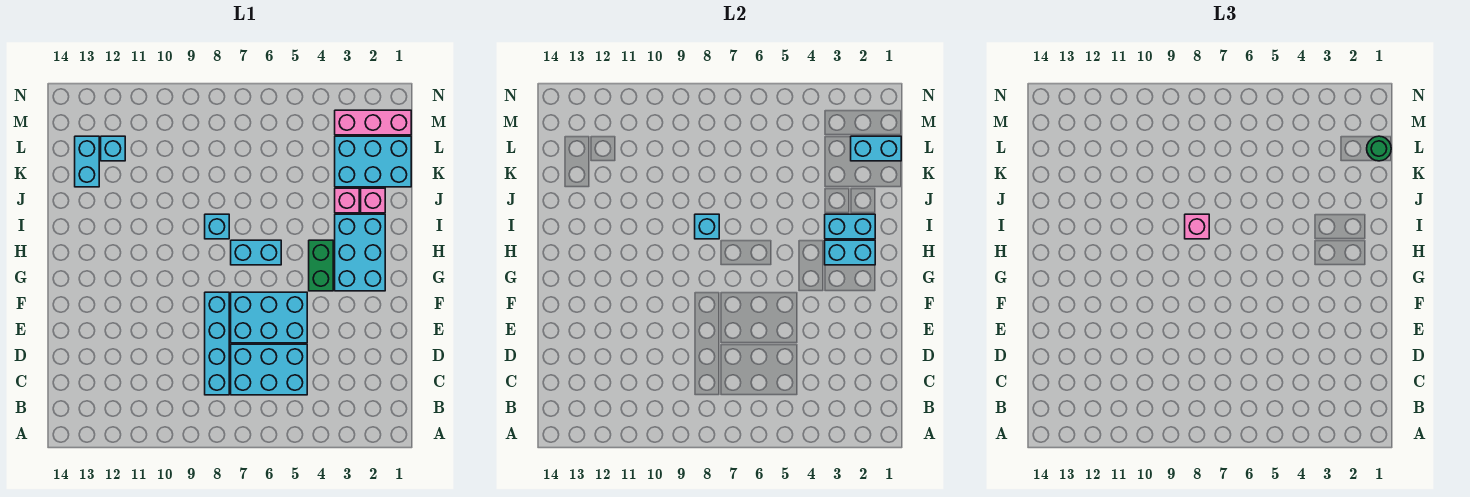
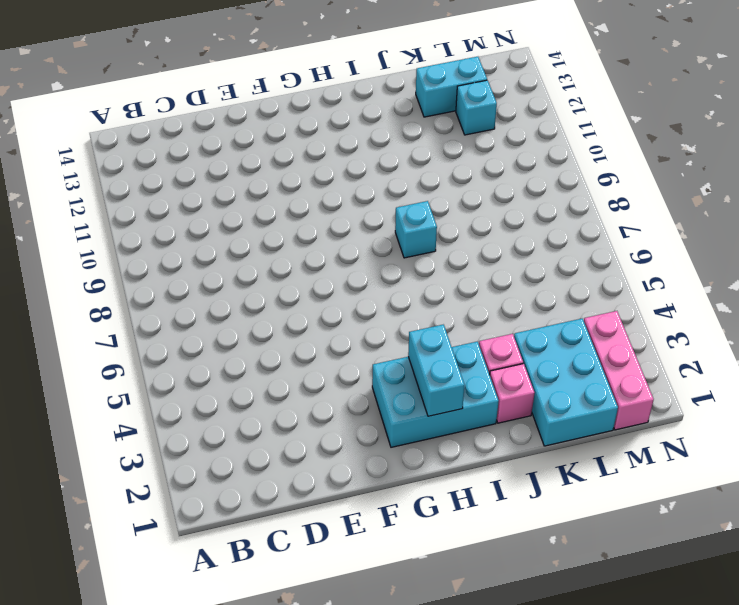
none -> cyan brick C5:D7 level 1
none -> cyan brick C8:F8 level 1
none -> cyan brick E5:F7 level 1

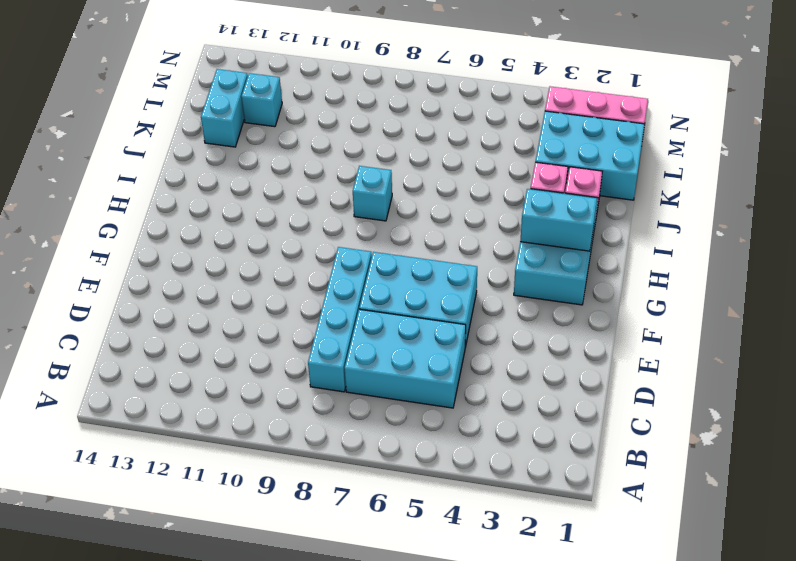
none -> green brick G4:H4 level 1
none -> cyan brick H6:H7 level 1
none -> cyan brick I2:I3 level 2

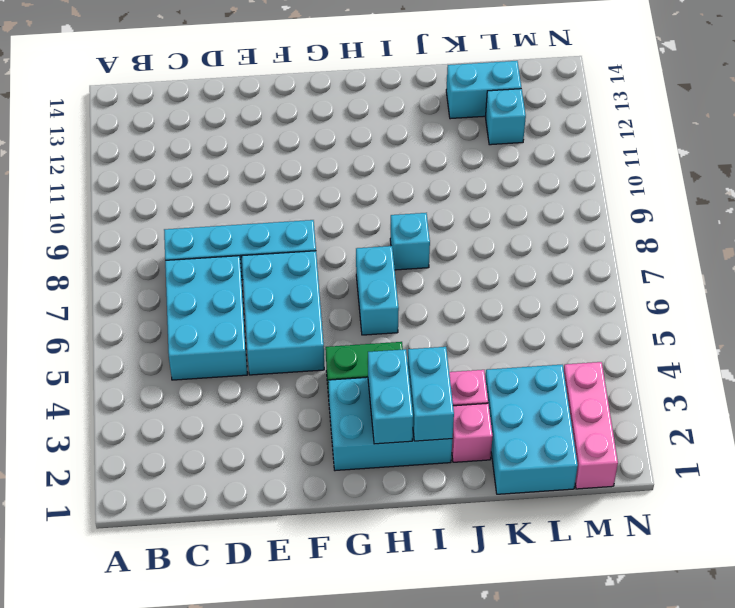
none -> cyan brick I8 level 2
none -> cyan brick L1:L2 level 2
none -> pink brick I8 level 3

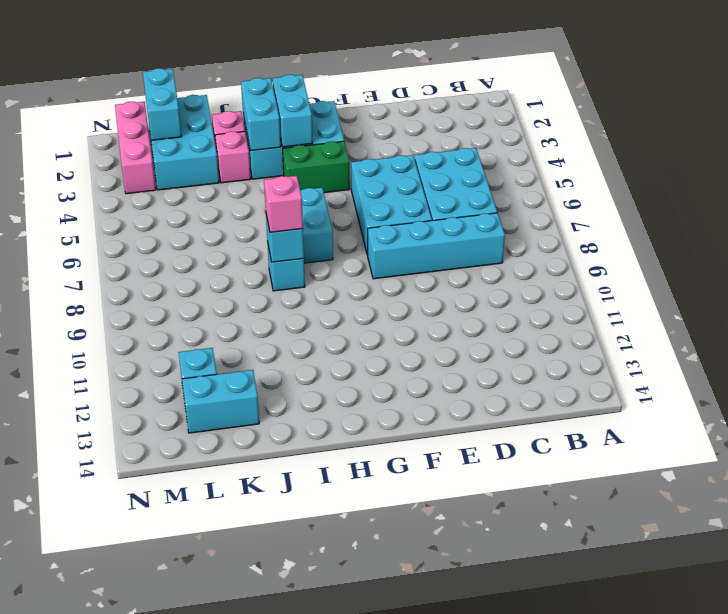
none -> green round brick L1 level 3

